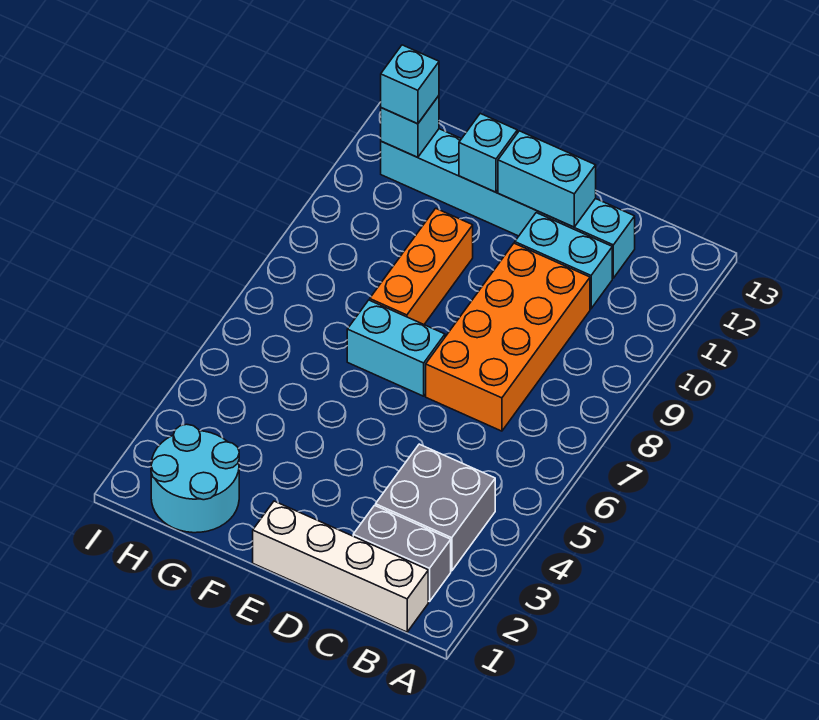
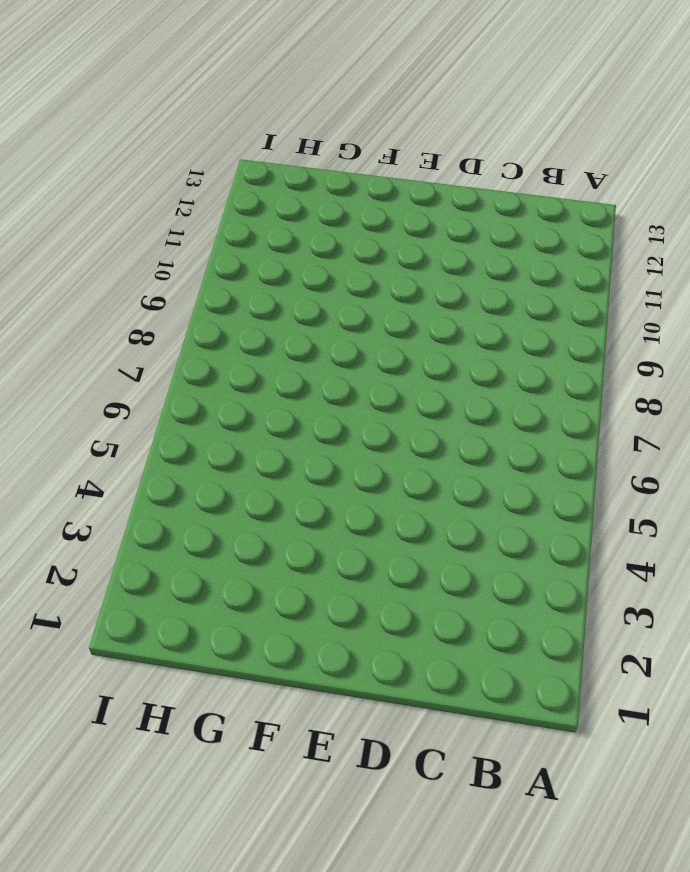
none -> white brick B1:E1 level 1
none -> grey brick B2:C2 level 1
none -> grey brick B3:C4 level 1

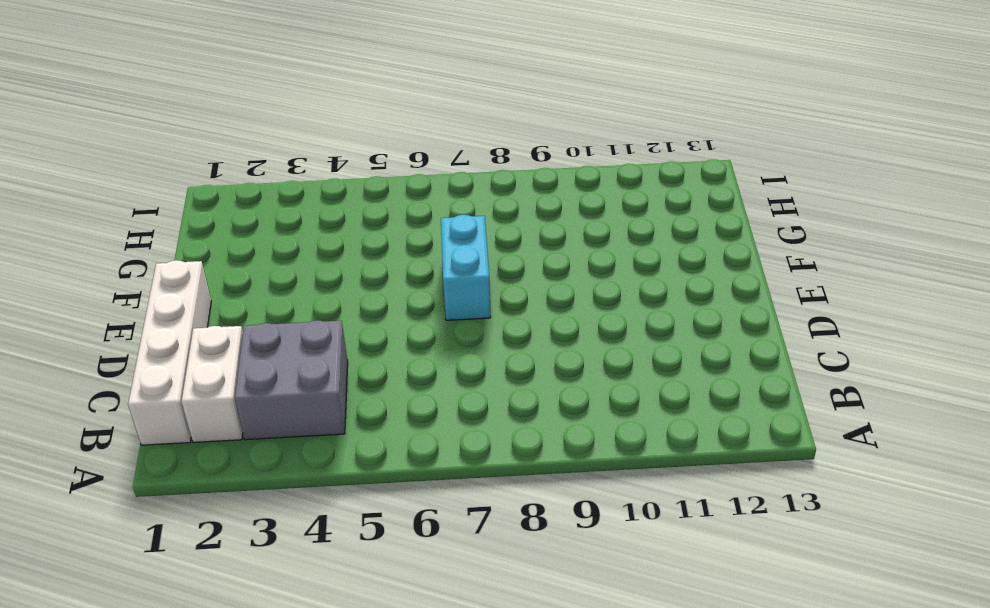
white brick B2:C2 level 1 -> grey brick B2:C2 level 1
none -> orange brick C7:D10 level 1
none -> cyan brick C11:D11 level 1
none -> cyan brick C12:H12 level 1

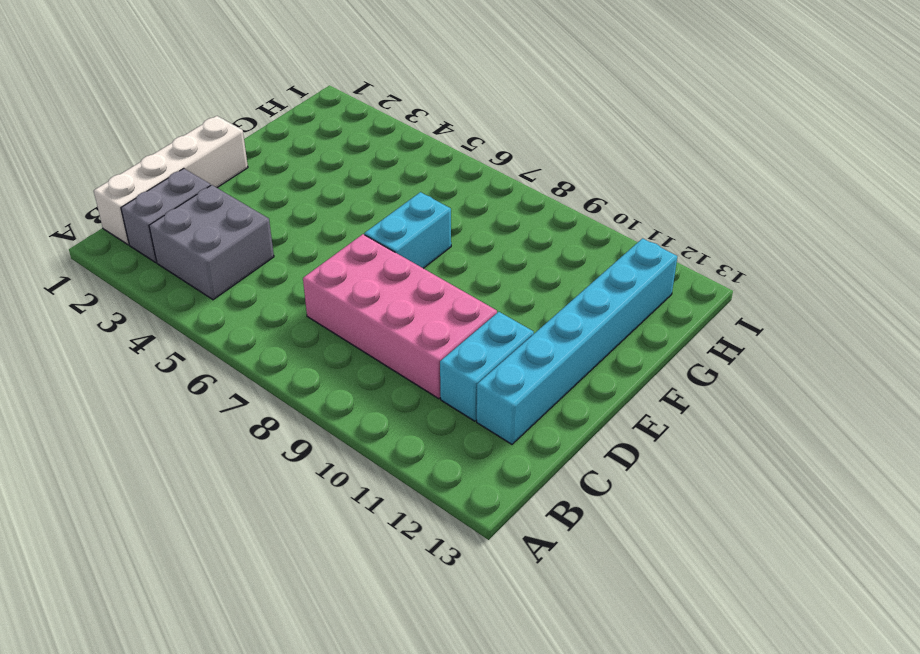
pink brick C7:D10 level 1 -> orange brick C7:D10 level 1
none -> orange brick F8:F10 level 1
none -> cyan round brick G1:H2 level 1
none -> cyan brick D12:E12 level 2

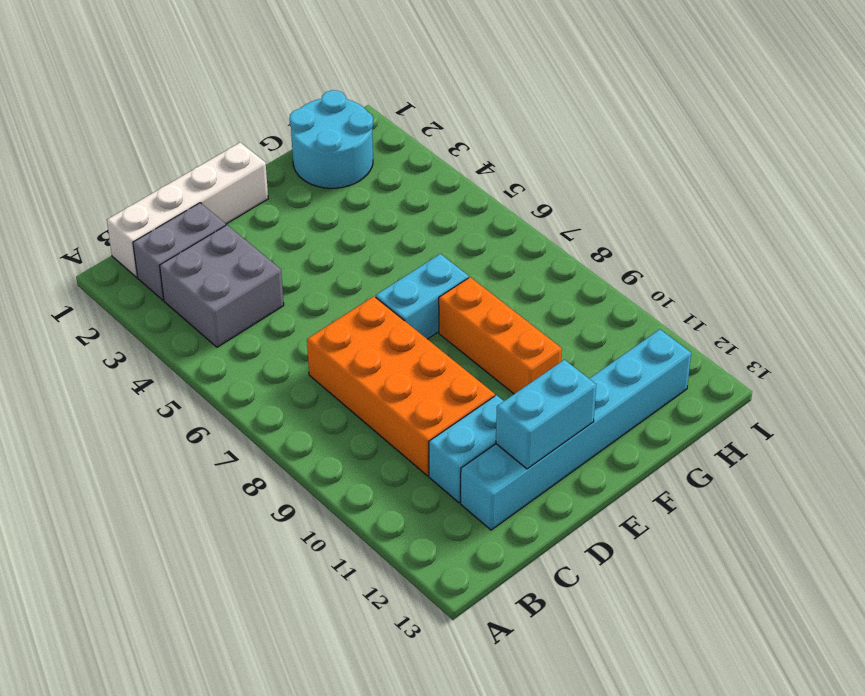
none -> cyan brick F12 level 2
none -> cyan brick H12 level 2
none -> cyan brick H12 level 3

